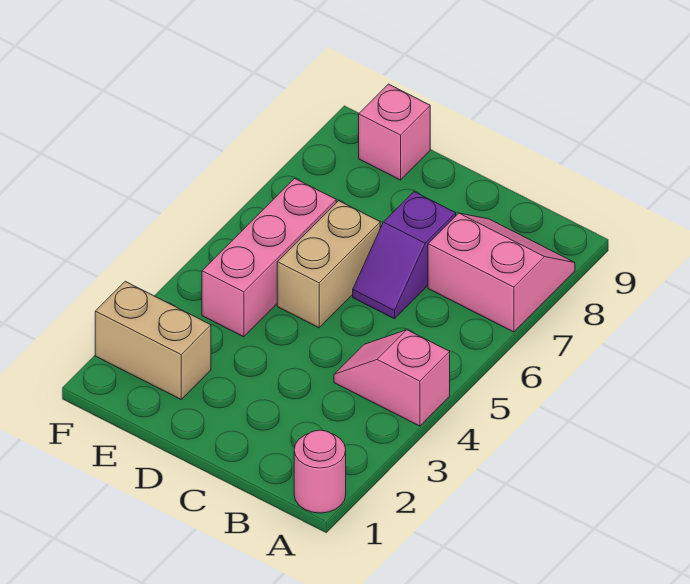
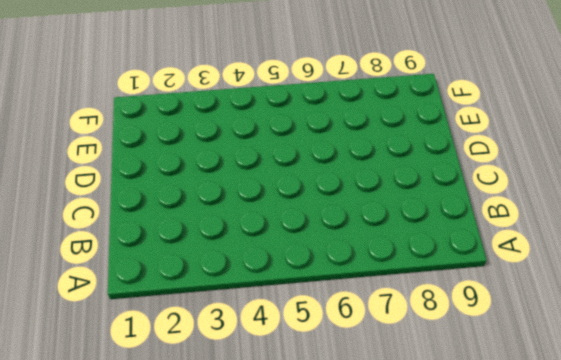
none -> pink round brick A1 level 1
none -> pink slope A4:B4 level 1 top A

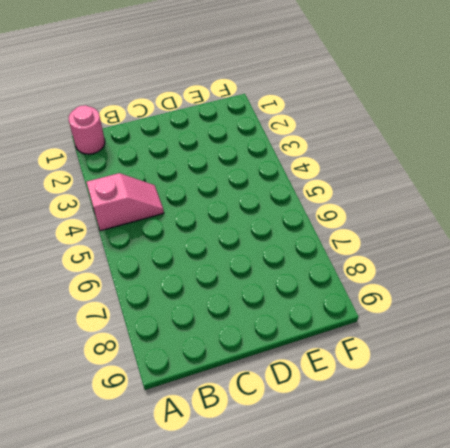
none -> pink slope A7:B8 level 1 top 7
none -> purple slope C6:C7 level 1 top 7

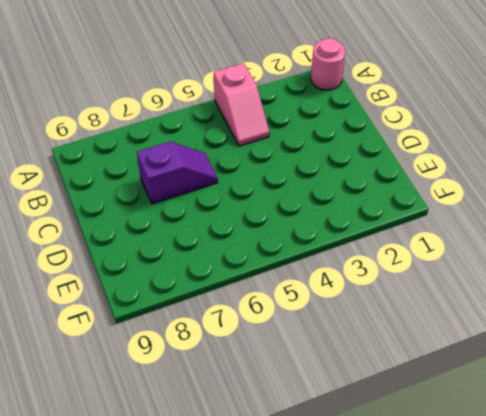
none -> pink slope A7:B8 level 1 top 7
none -> tan brick D5:D6 level 1

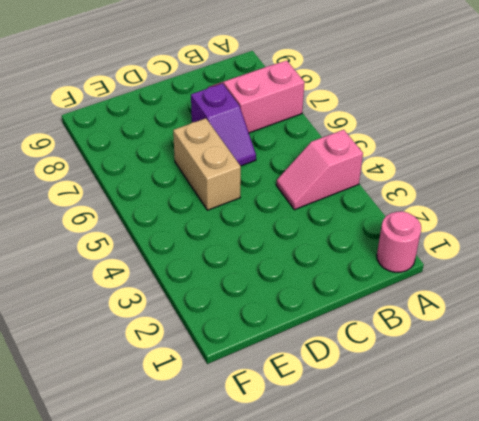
none -> tan brick E2:F2 level 1
none -> pink brick E4:E6 level 1

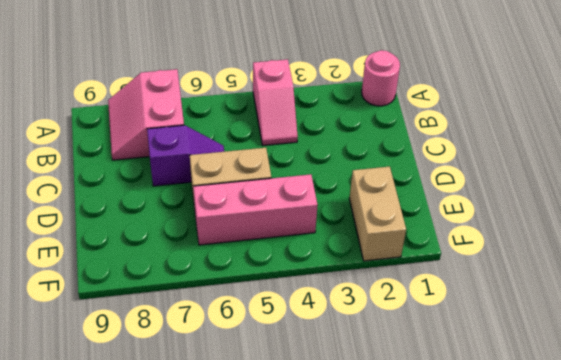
none -> pink brick E9 level 1

